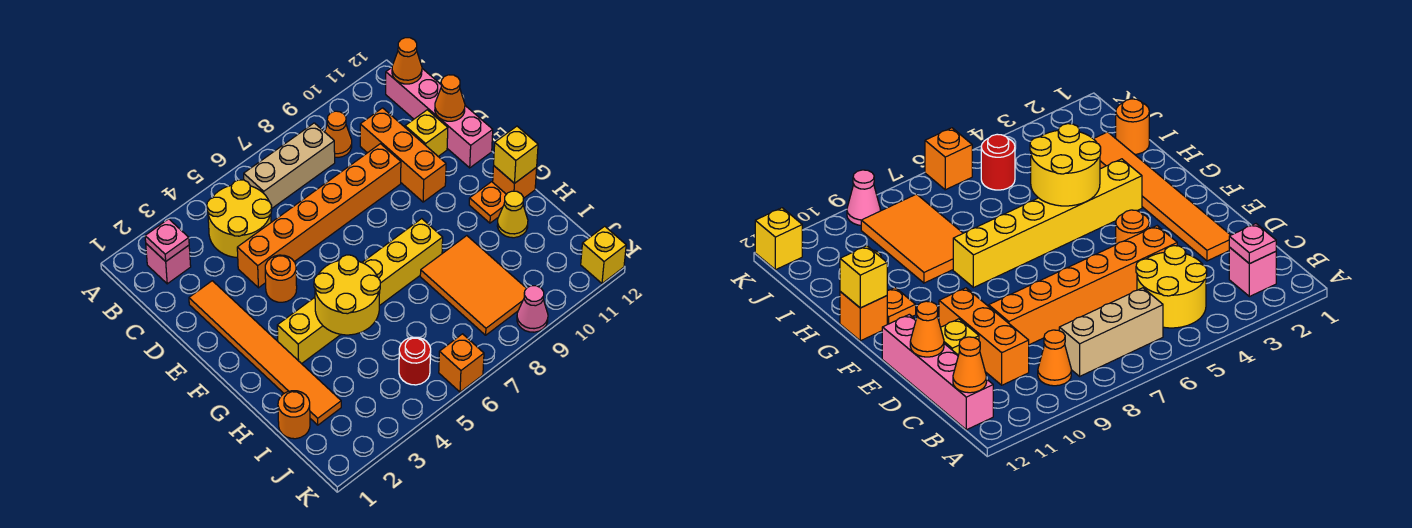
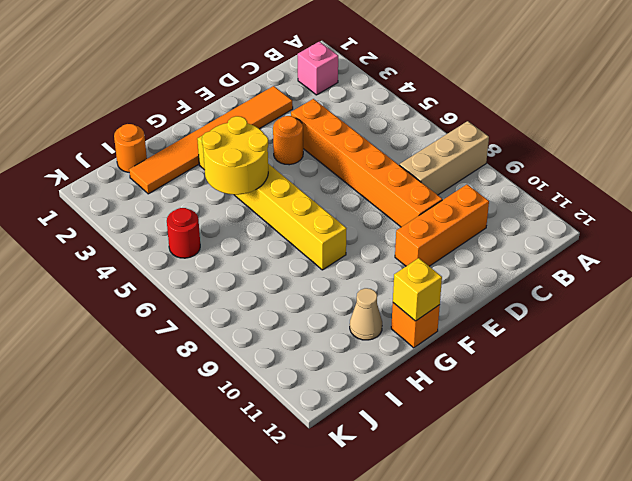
tan brick A8:C8 level 1 -> tan brick B6:B8 level 1
tan cone H11 level 1 -> yellow cone H11 level 1
none -> yellow round brick B4:C5 level 1
none -> orange cone B9 level 1
none -> pink brick B12:E12 level 1

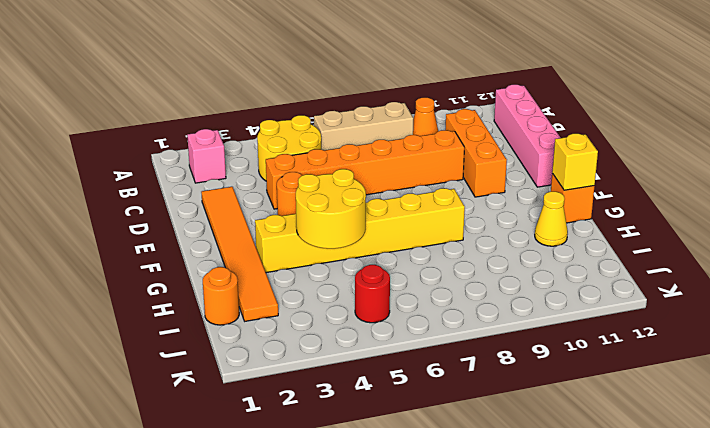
none -> yellow brick D11 level 1
none -> orange plate G11 level 1
none -> orange tile H8:J9 level 1

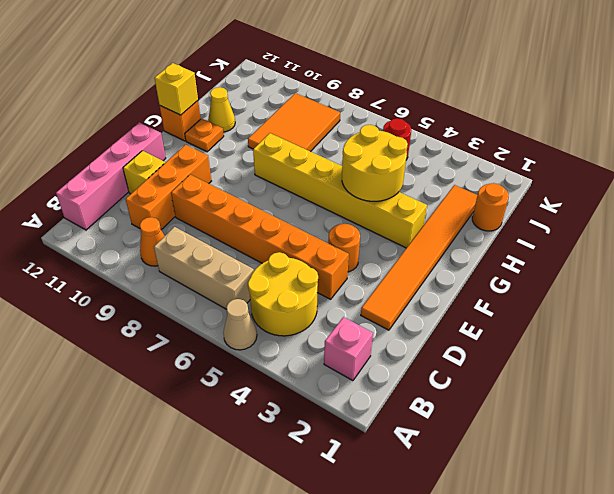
tan cone A5 level 1 -> none
none -> orange brick K6 level 1
none -> pink cone K9 level 1
none -> yellow brick K12 level 1

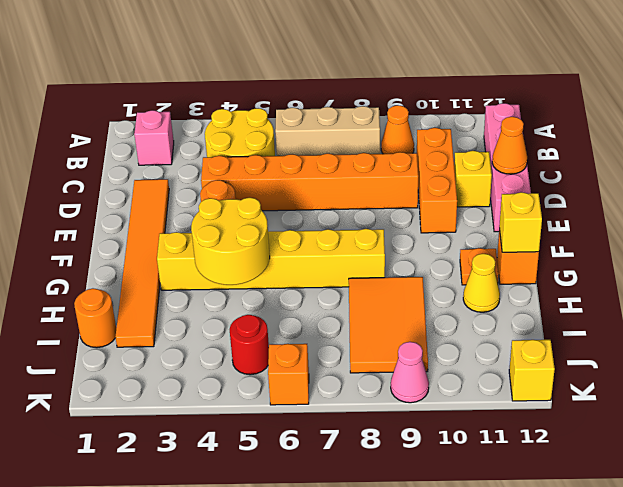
none -> pink plate B2 level 2
none -> orange cone B12 level 2

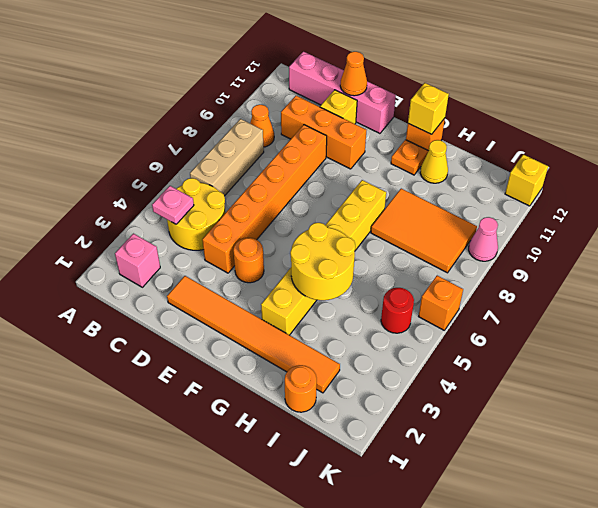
pink plate B4 level 2 -> pink plate B2 level 2
none -> orange cone B12 level 2

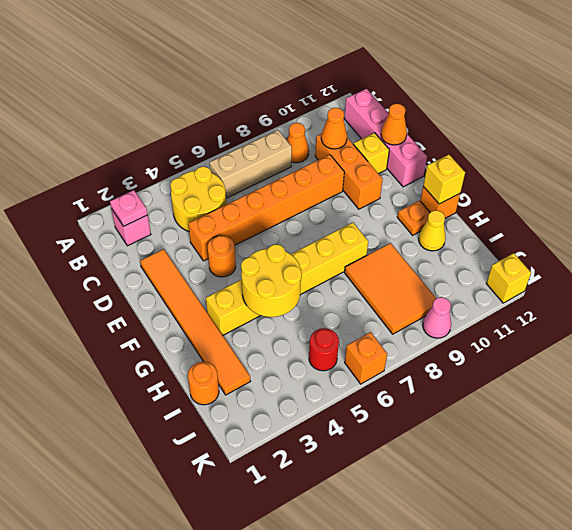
orange cone C10 level 2 -> orange cone B12 level 2

